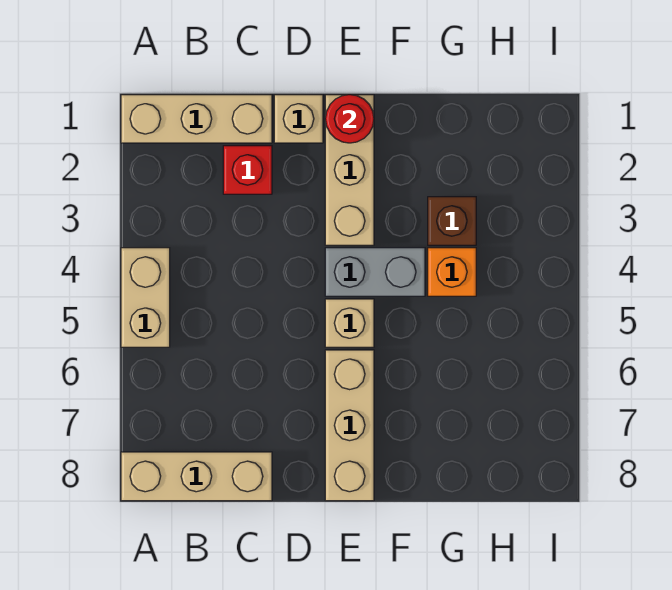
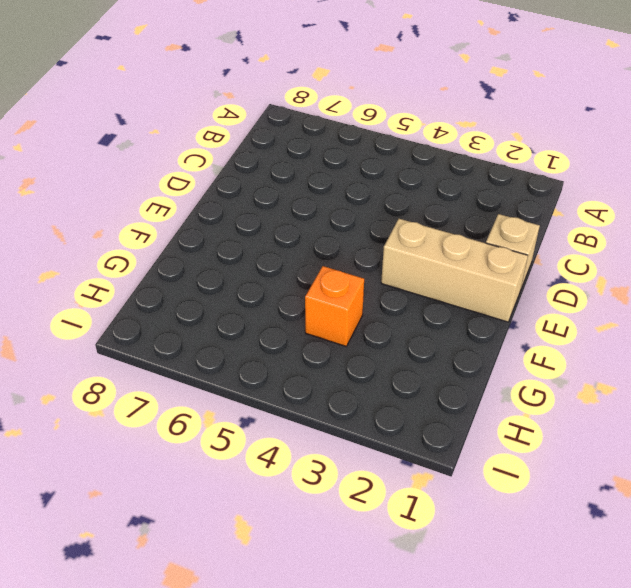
none -> tan brick A1:C1 level 1
none -> tan brick A4:A5 level 1
none -> tan brick A8:C8 level 1

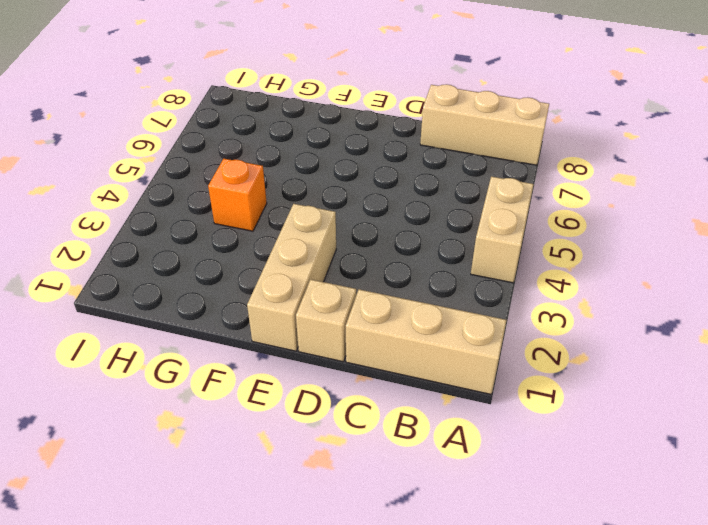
none -> red brick C2 level 1
none -> grey brick E4:F4 level 1
none -> tan brick E5 level 1

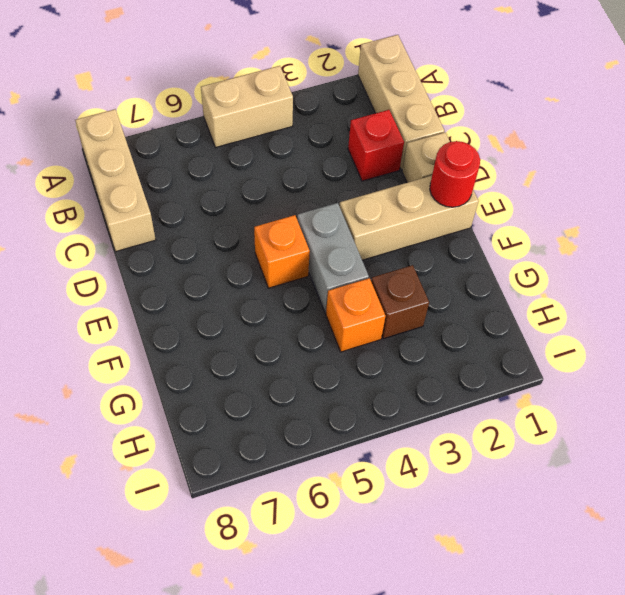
orange brick E5 level 1 -> tan brick E5 level 1
none -> tan brick E6:E8 level 1

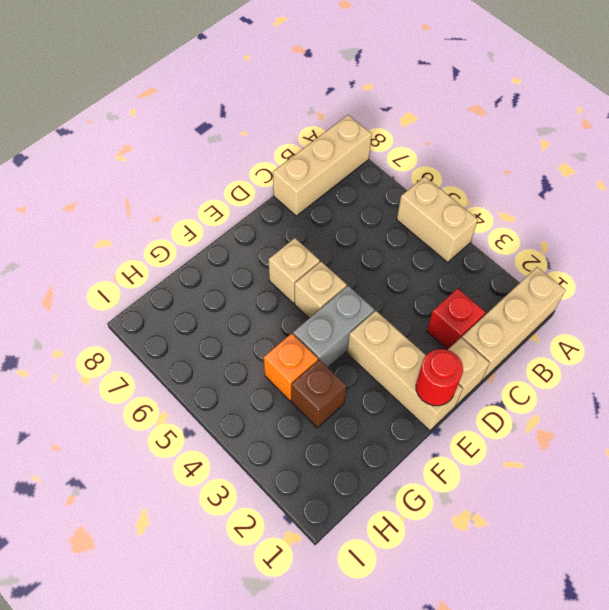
tan brick E6 level 1 -> tan brick E6:E8 level 1

